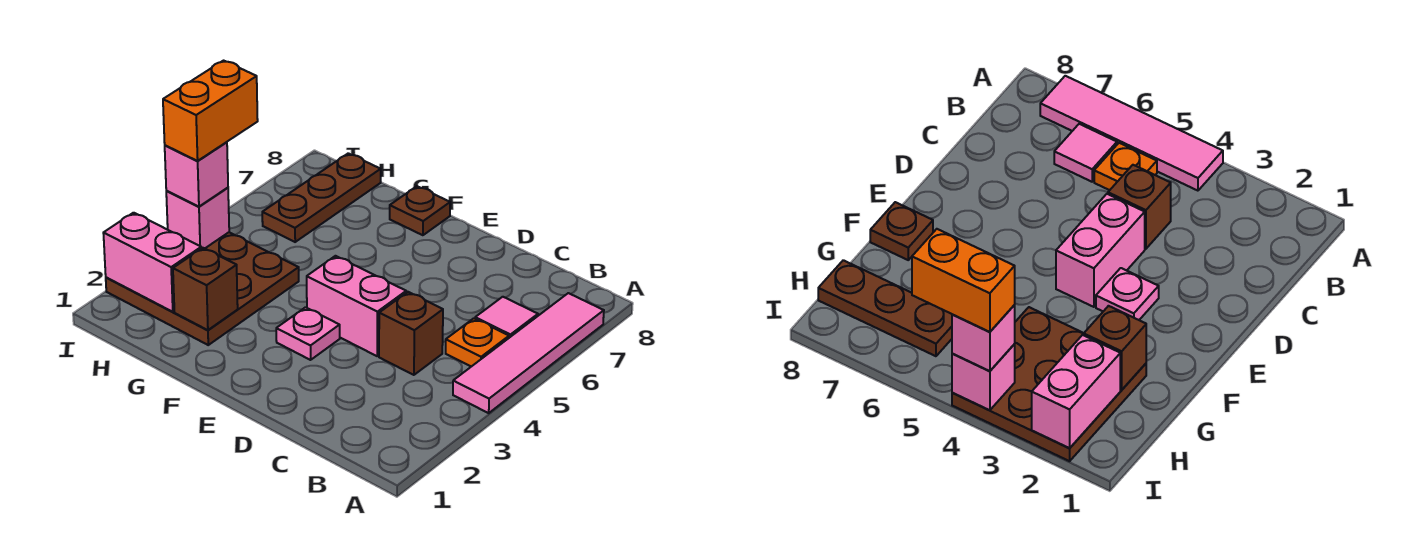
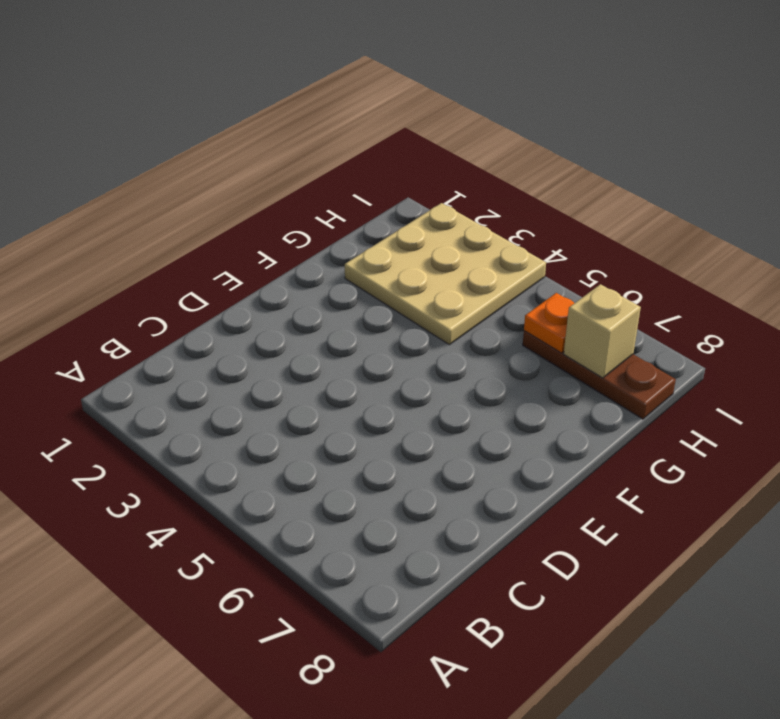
tan plate G2:I4 level 1 -> brown plate G2:I4 level 1
orange plate H6 level 2 -> orange plate B5 level 1
tan brick H7 level 2 -> none
none -> pink tile A4:A7 level 1
none -> pink tile B6 level 1
none -> brown brick C4 level 1

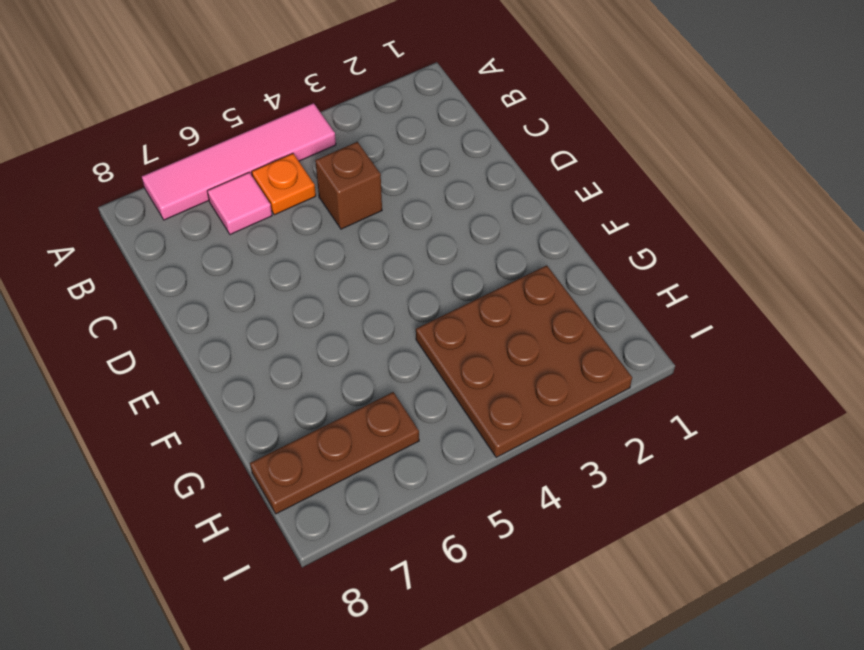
none -> pink brick D4:E4 level 1
none -> pink plate E3 level 1
none -> brown plate F8 level 1

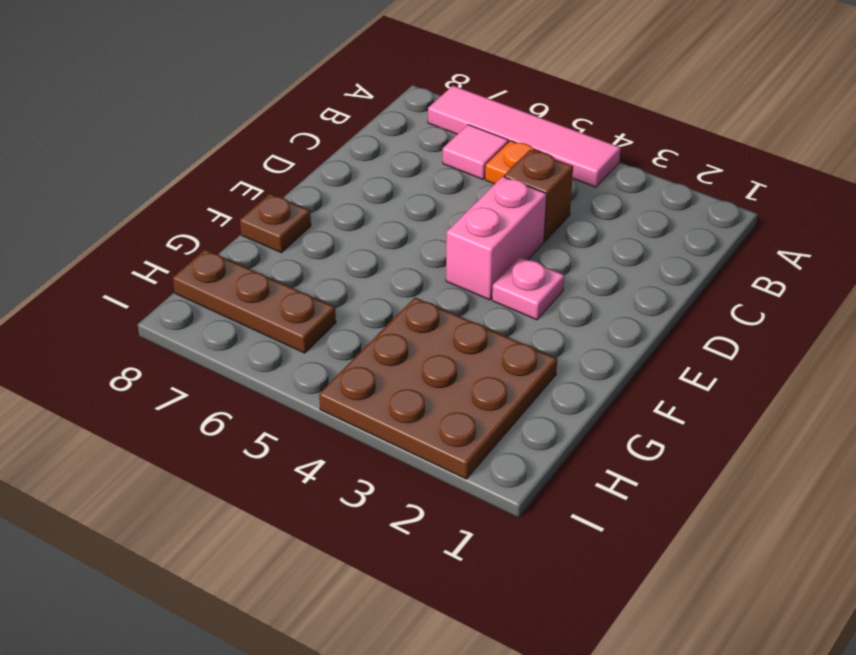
none -> brown brick G2 level 2
none -> pink brick H2:I2 level 2
none -> pink brick I4 level 2

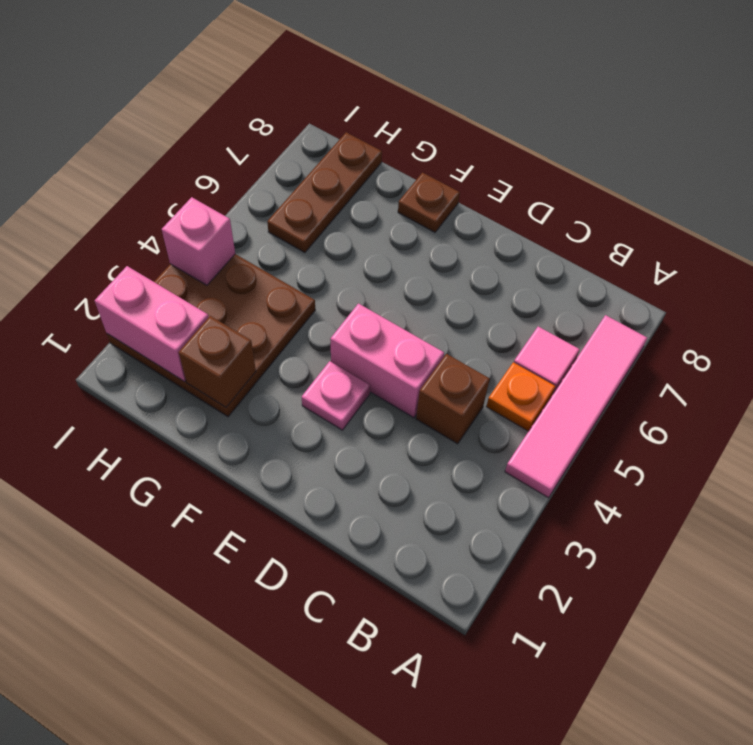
none -> pink brick I4 level 3
none -> orange brick I4:I5 level 4

